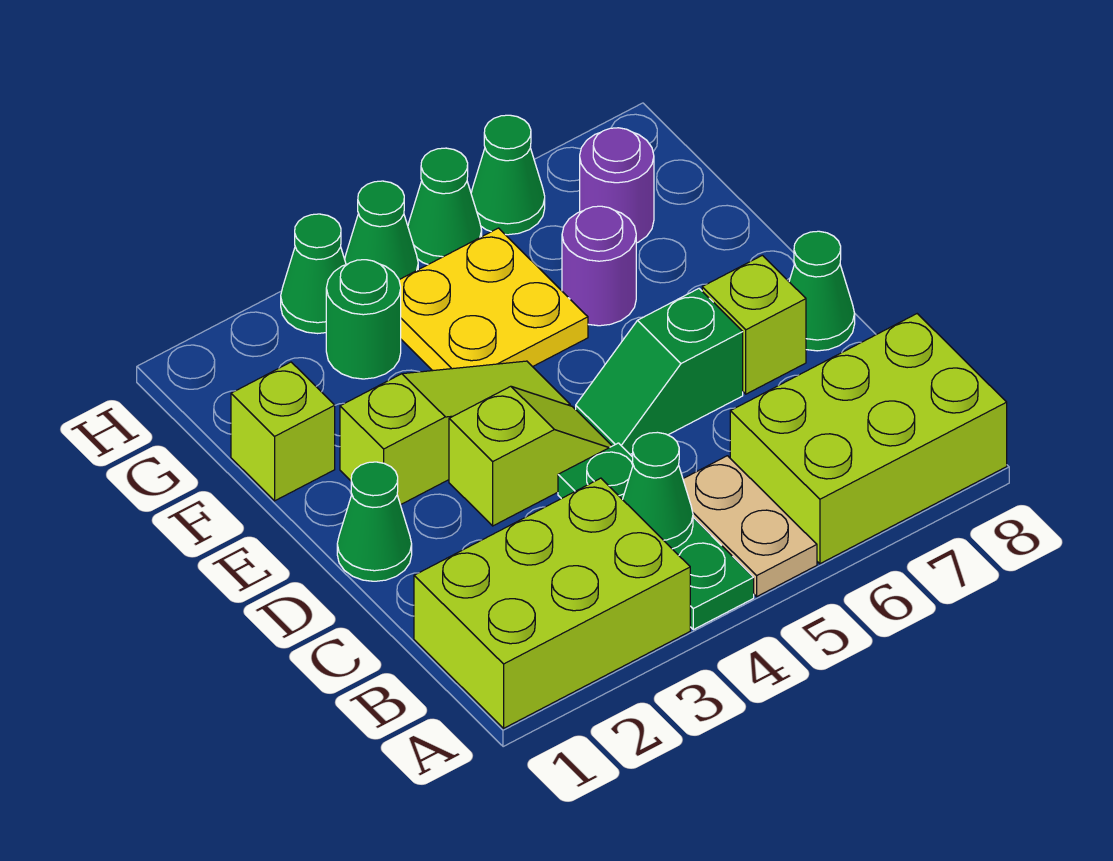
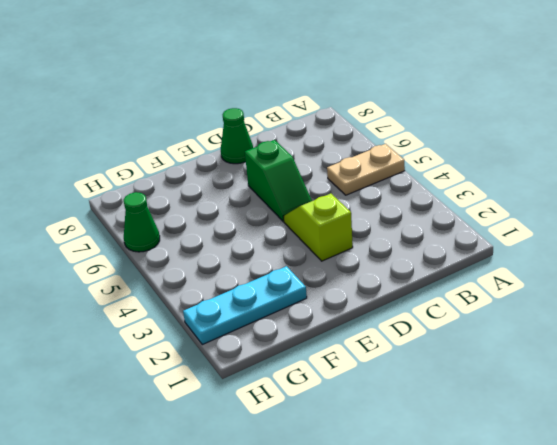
cyan plate F2:H2 level 1 -> none
none -> lime brick A1:B3 level 1
none -> green plate A4:C4 level 1
none -> lime brick A6:B8 level 1

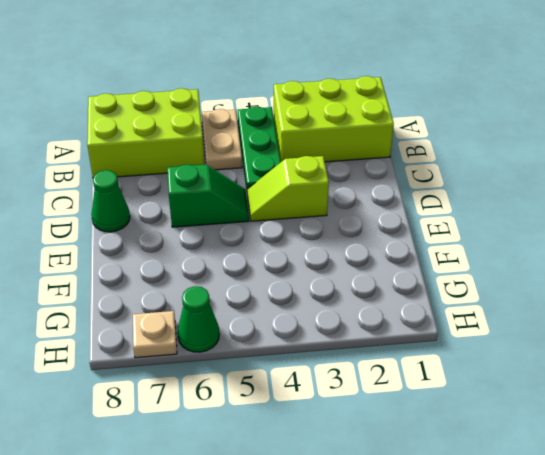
tan plate H7 level 1 -> none
none -> green cone D1 level 1
none -> lime brick D7 level 1
none -> lime slope E2:E4 level 1 top 2

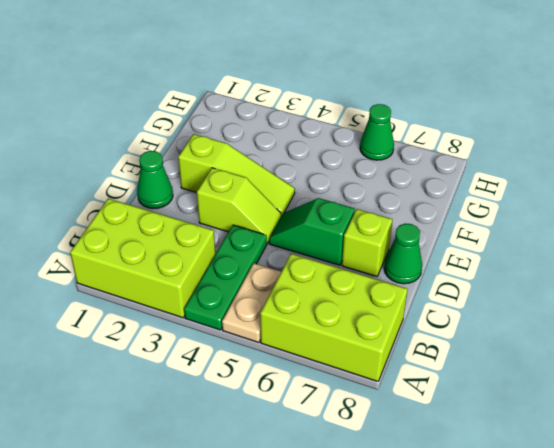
none -> lime brick F1 level 1
none -> yellow plate F4:G5 level 1
none -> purple round brick F6 level 1

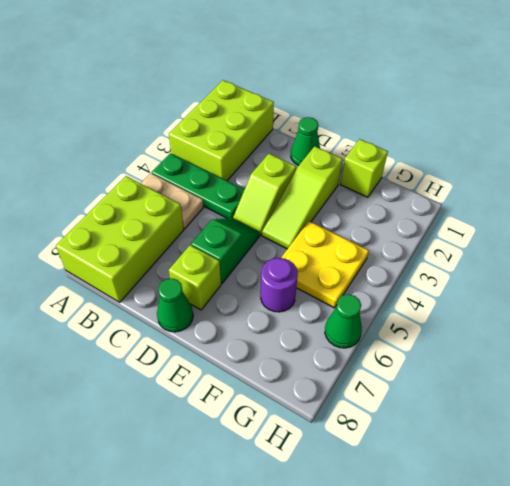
none -> green round brick G3 level 1
none -> purple round brick G7 level 1
none -> green cone H3 level 1

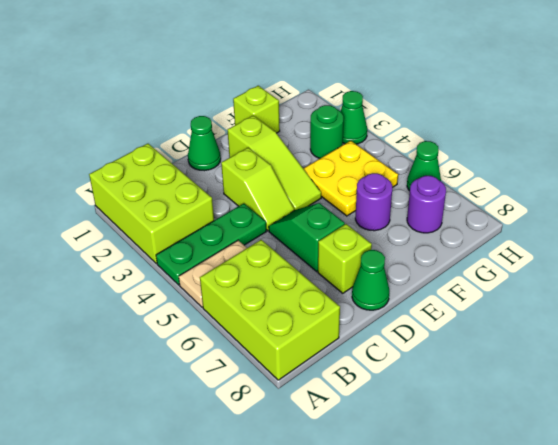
none -> green cone H4 level 1
none -> green cone H5 level 1
none -> green cone B4 level 2

